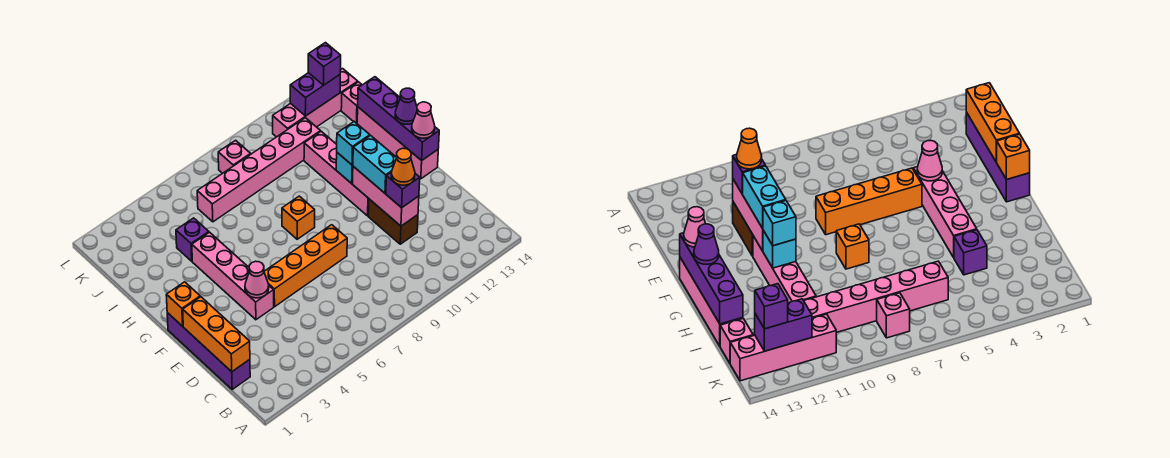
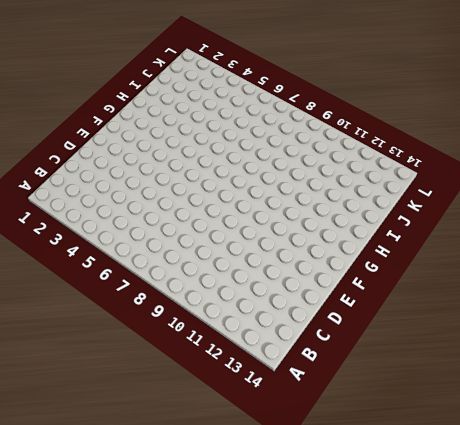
none -> purple brick C1:F1 level 1
none -> brown brick D11:E11 level 1
none -> pink brick E4:H4 level 1

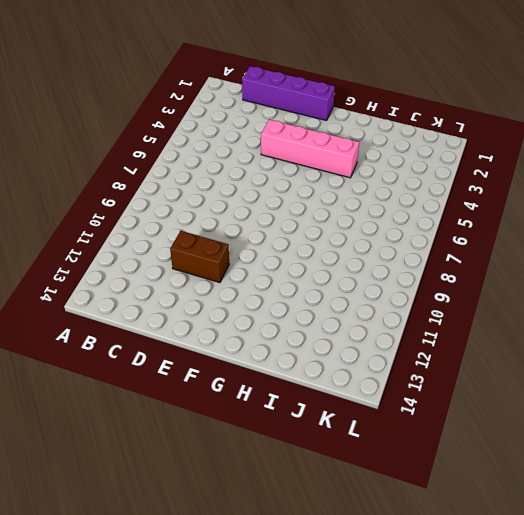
none -> orange brick E5:E8 level 1
none -> pink brick F11:I11 level 1
none -> pink brick F14:I14 level 1

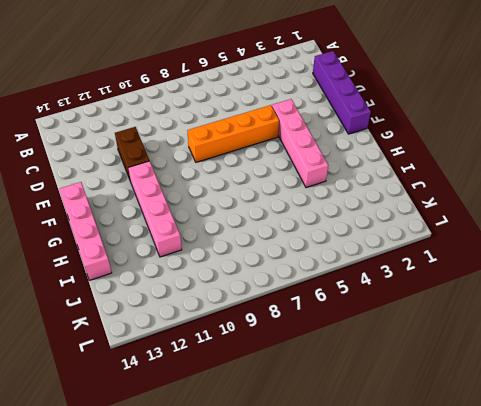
none -> orange brick G8 level 1
none -> purple brick I4 level 1
none -> pink brick J6:J11 level 1

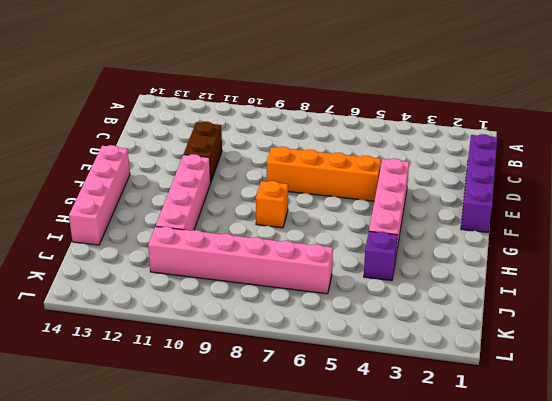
none -> pink brick J14 level 1
none -> pink brick K8 level 1
none -> pink brick K11:K14 level 1

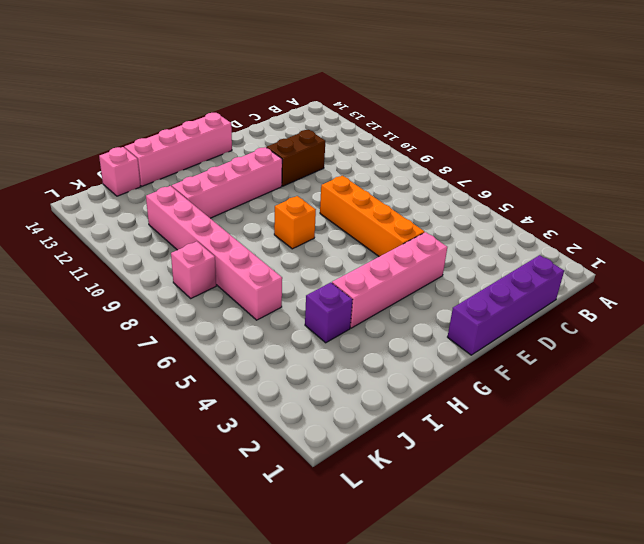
none -> pink brick K11:K14 level 1
none -> orange brick C1:E1 level 2
none -> pink brick D11:F11 level 2

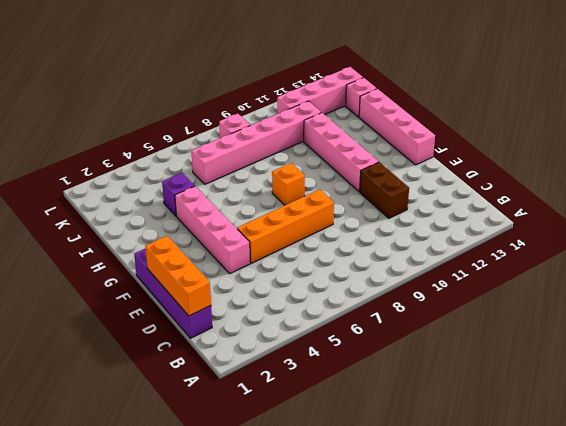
none -> pink brick D11:F11 level 2
none -> pink cone E4 level 2
none -> orange brick F1 level 2

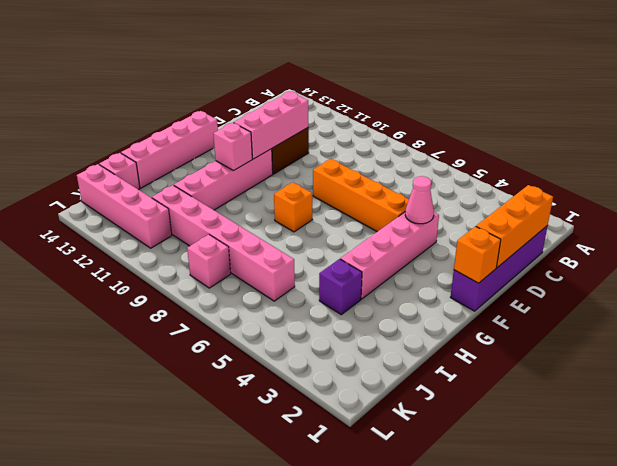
pink brick G11 level 2 -> cyan brick G11 level 2
none -> purple brick F14:I14 level 2
none -> purple brick K12:K13 level 2
none -> purple brick D11 level 3

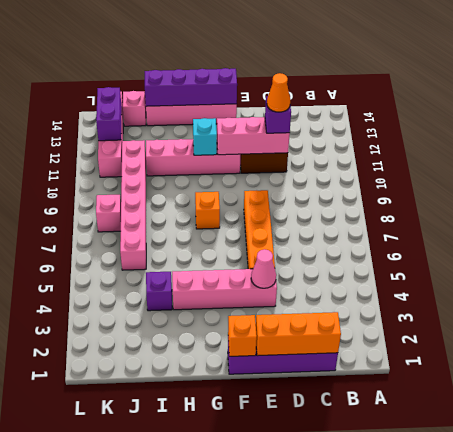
none -> cyan brick E11:F11 level 3
none -> pink cone F14 level 3
none -> cyan brick G11 level 3

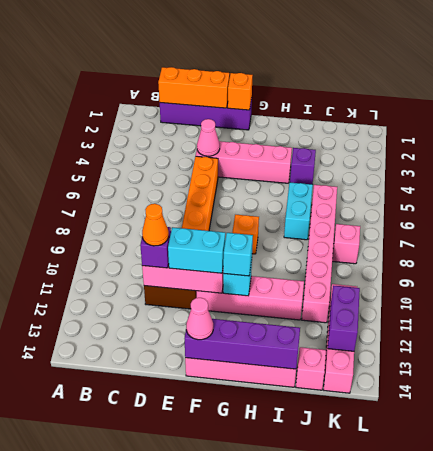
cyan brick I6:I7 level 1 -> none
none -> purple cone G14 level 3
none -> purple brick K13 level 3

